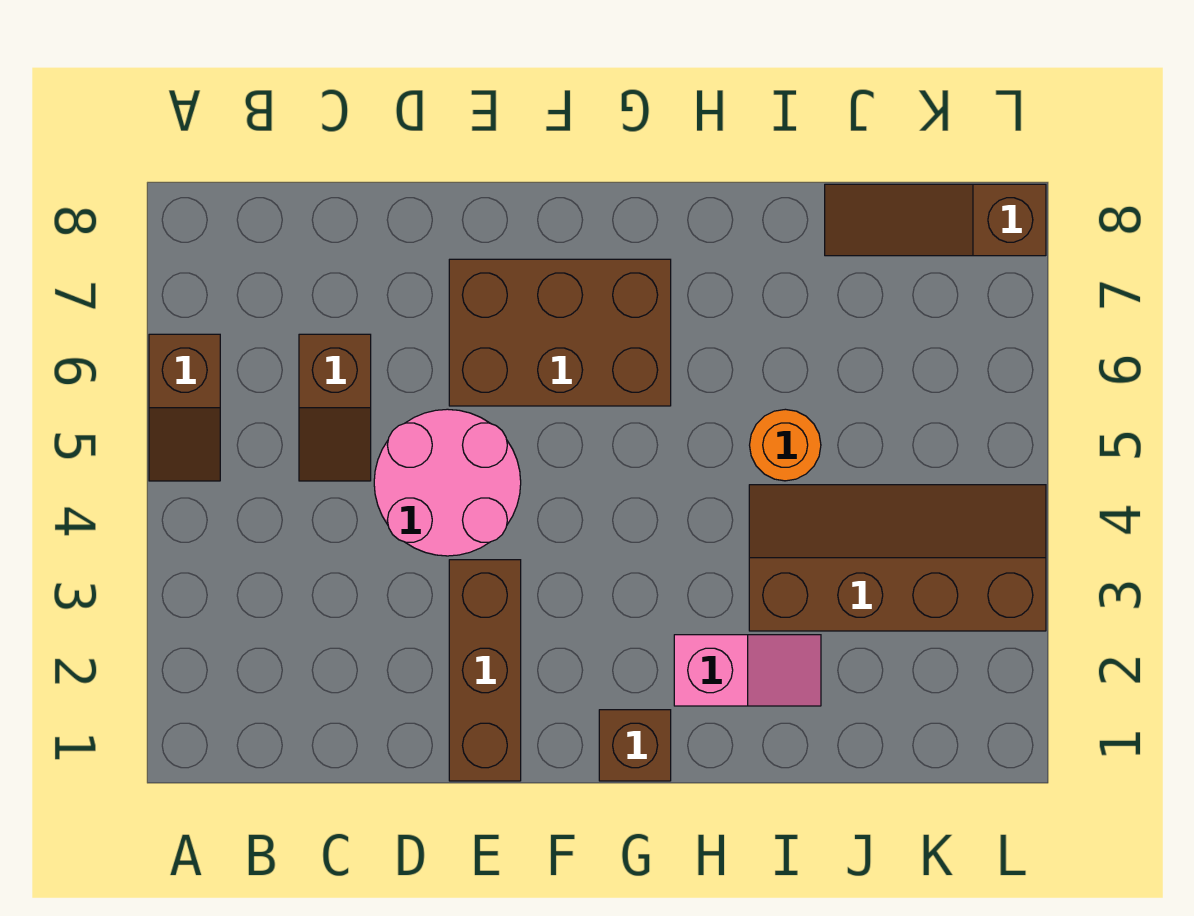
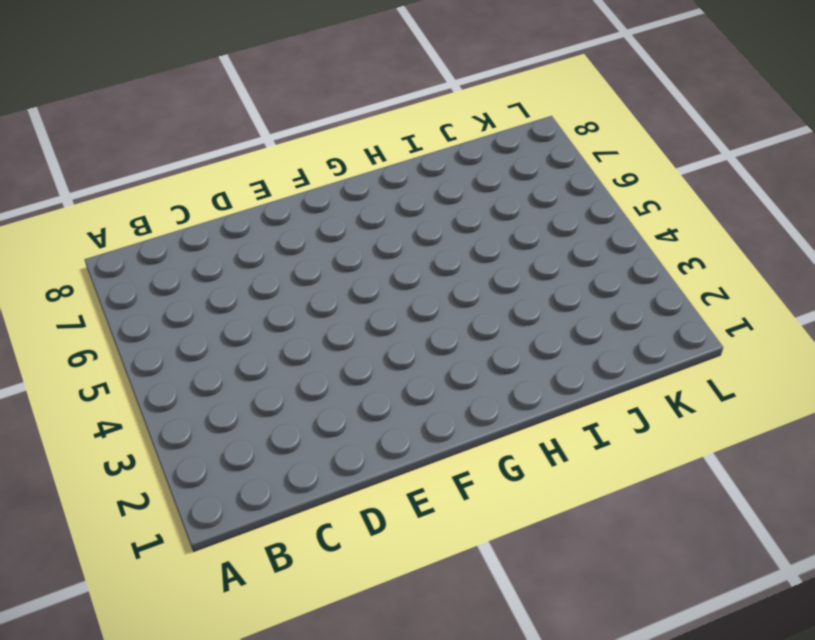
none -> brown slope A5:A6 level 1 top 6
none -> brown slope C5:C6 level 1 top 6

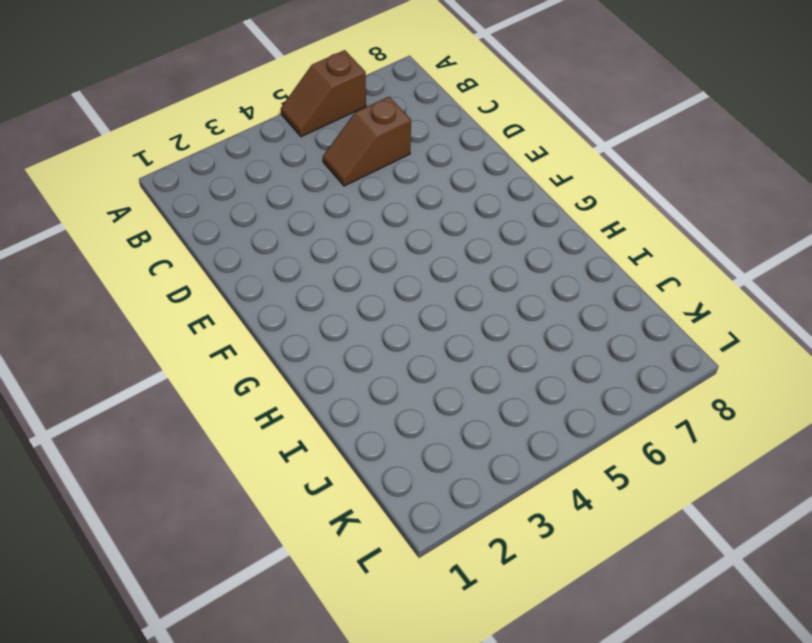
none -> pink round brick D4:E5 level 1
none -> brown brick E1:E3 level 1

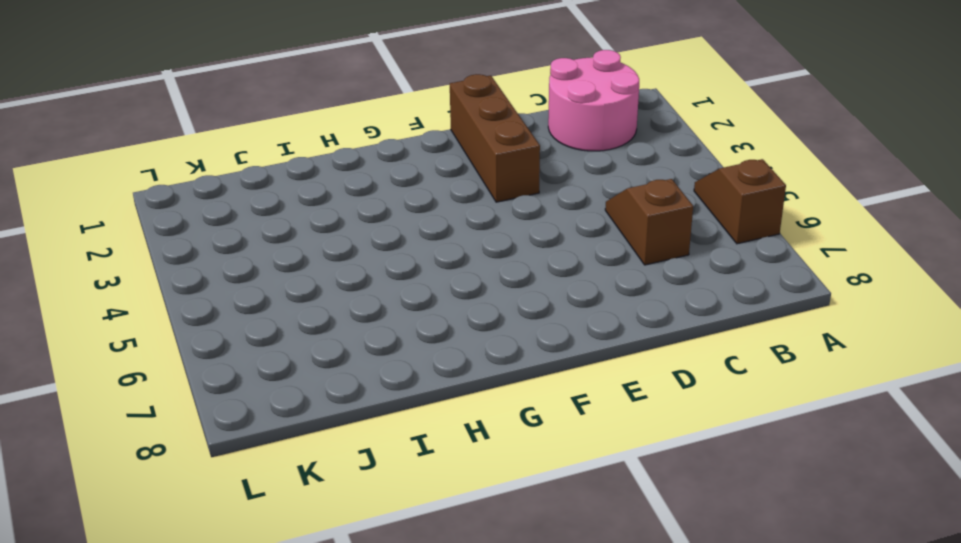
pink round brick B1:C2 level 1 -> pink round brick D4:E5 level 1
none -> brown brick E6:G7 level 1
none -> brown brick G1 level 1

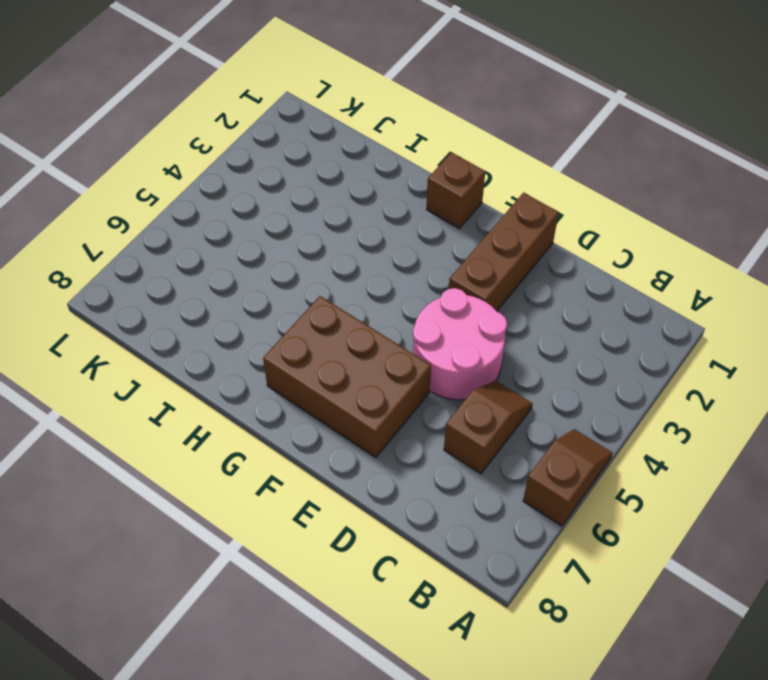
none -> pink slope H2:I2 level 1 top H
none -> brown slope I3:L4 level 1 top 3

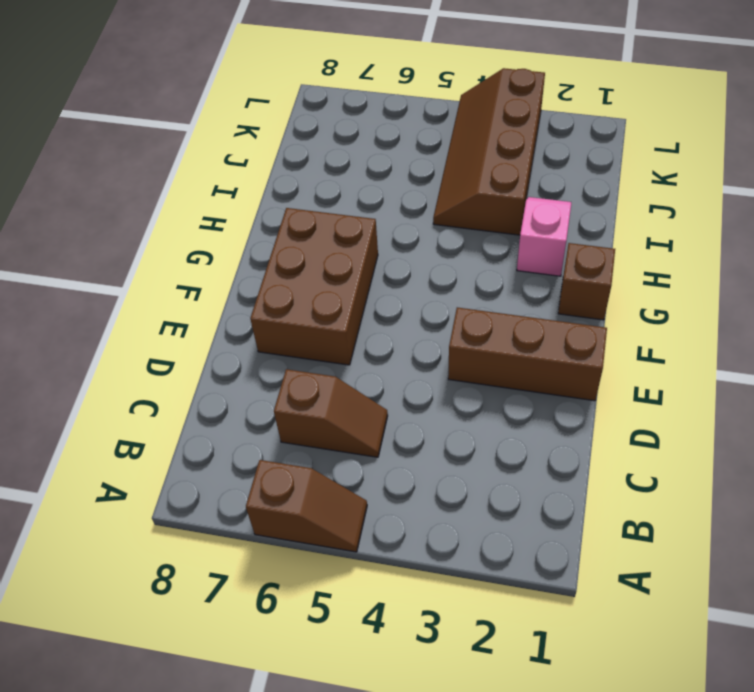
none -> pink round brick D4:E5 level 1
none -> orange round brick I5 level 1

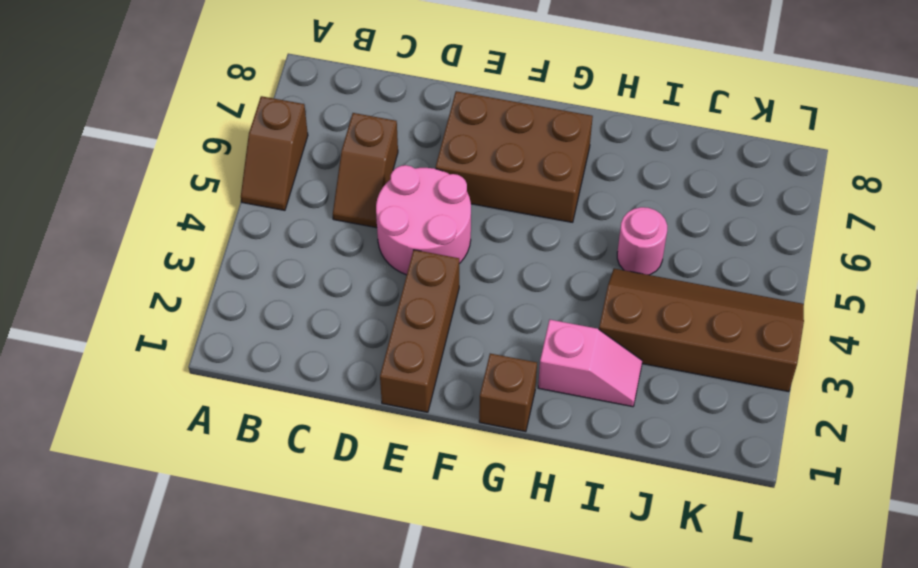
pink round brick I5 level 1 -> orange round brick I5 level 1
none -> brown slope J8:L8 level 1 top L

